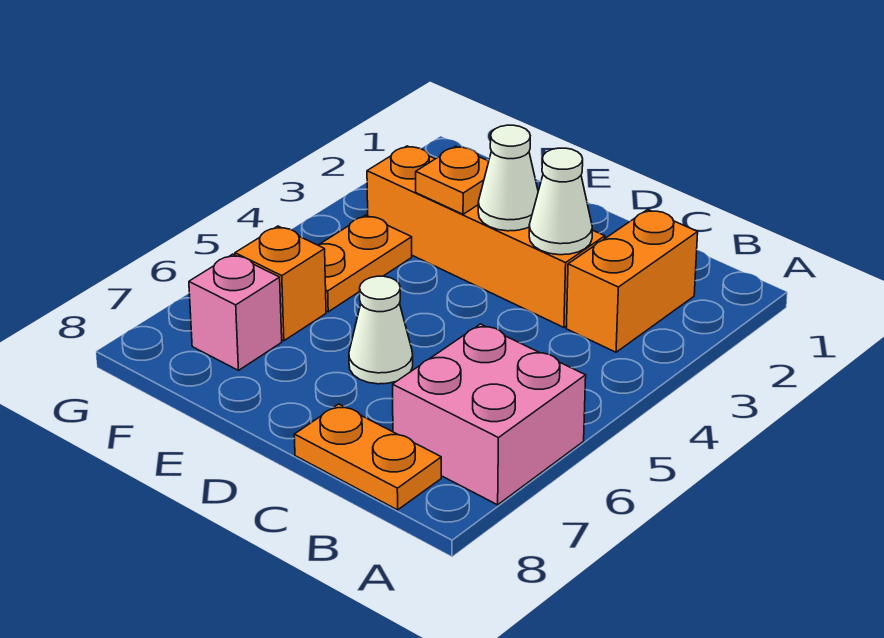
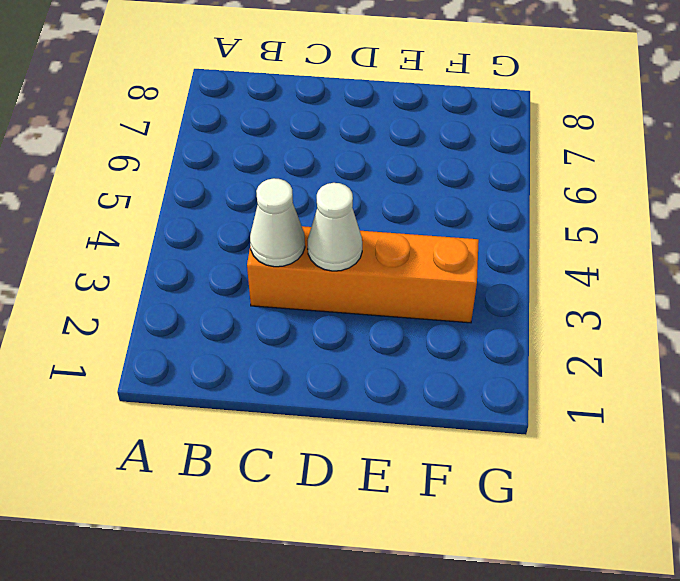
none -> pink brick A6:B7 level 1
none -> orange brick B2:B3 level 1

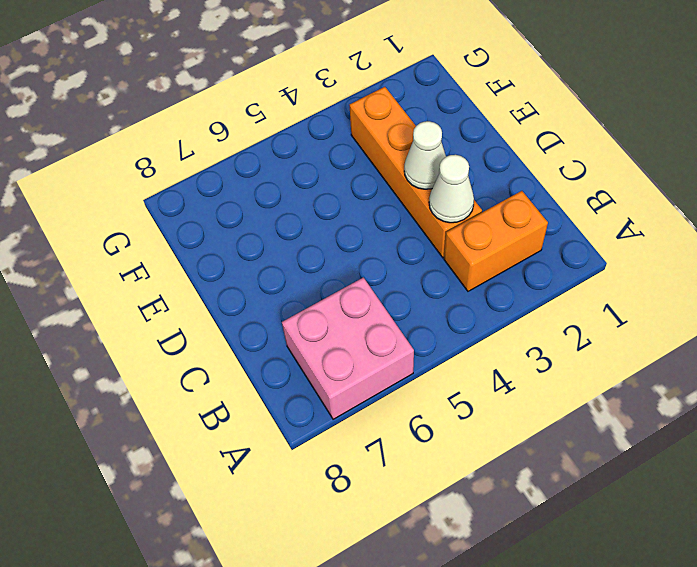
none -> orange plate B8:C8 level 1
none -> white cone D6 level 1

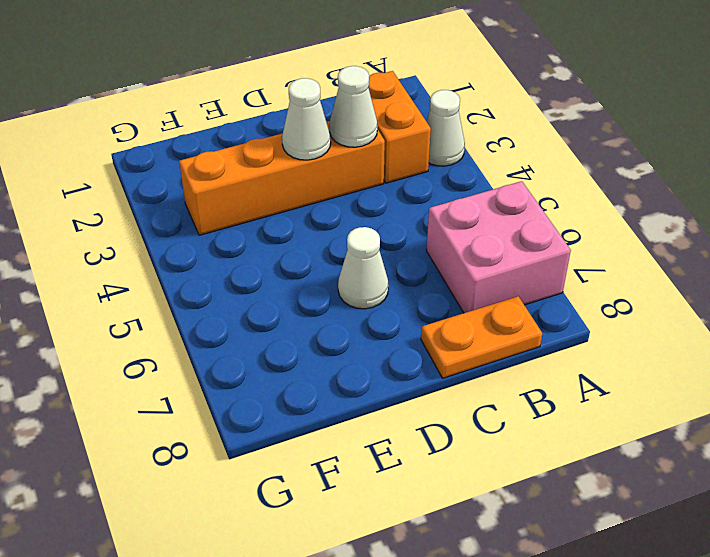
white cone A3 level 1 -> none
none -> orange plate F4:F5 level 1
none -> orange brick F6 level 1

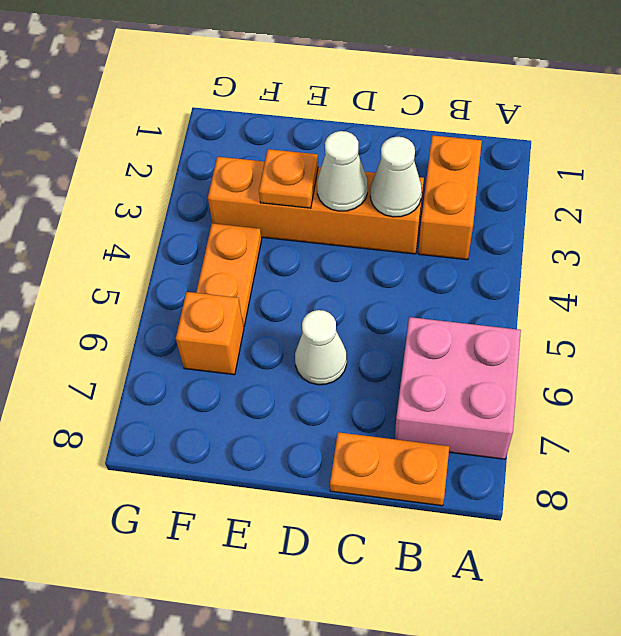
none -> pink brick F7 level 1

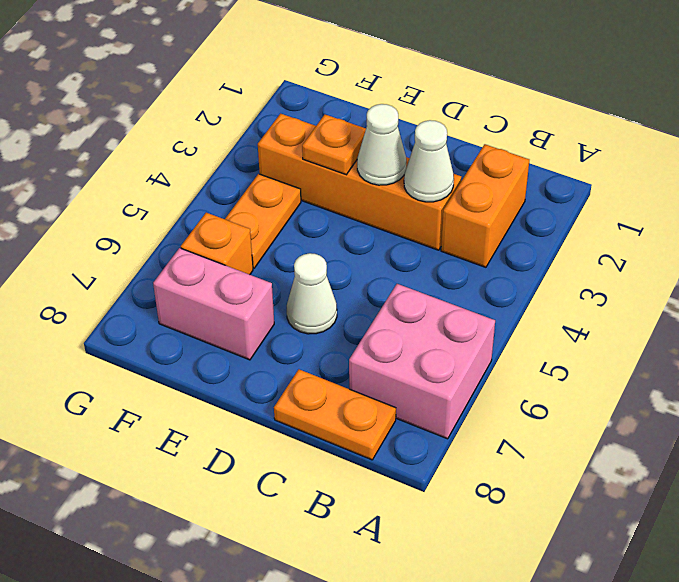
pink brick E7:F7 level 1 -> pink brick F7 level 1

